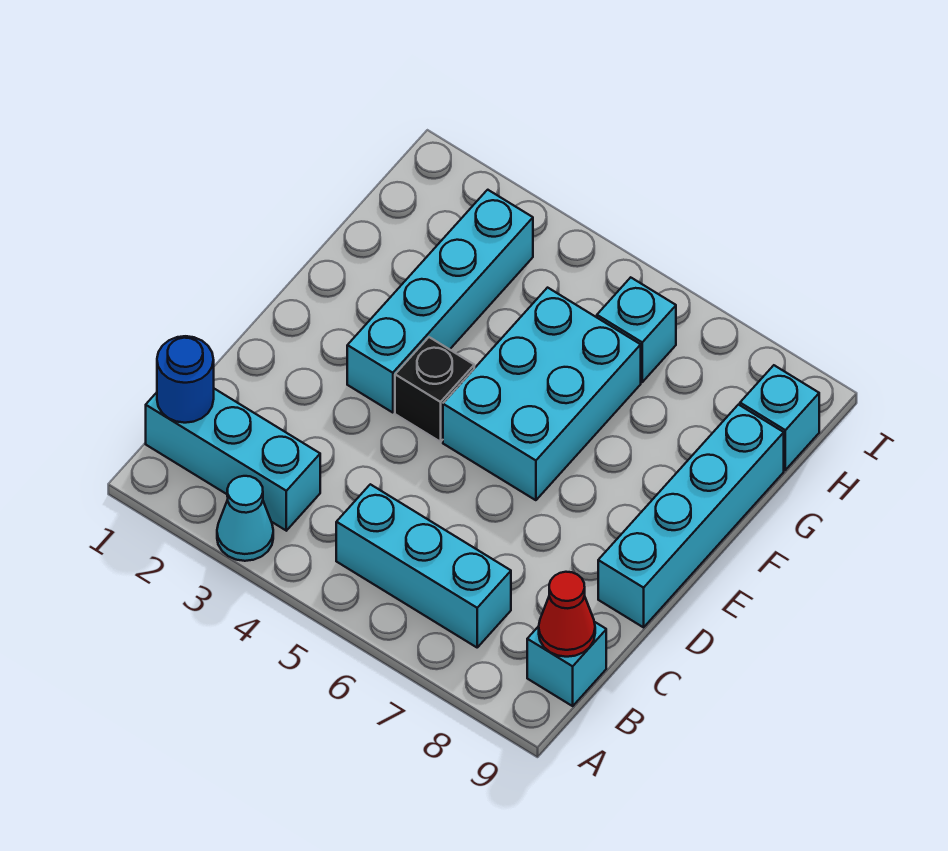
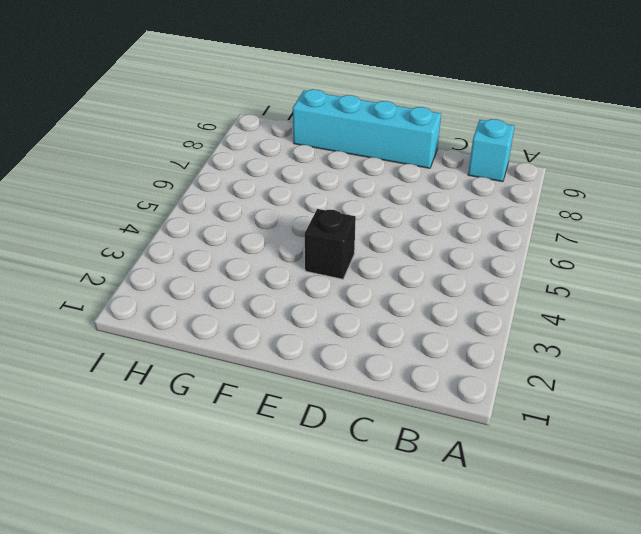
none -> cyan cone A3 level 1
none -> cyan brick B1:B3 level 1
none -> cyan brick B5:B7 level 1

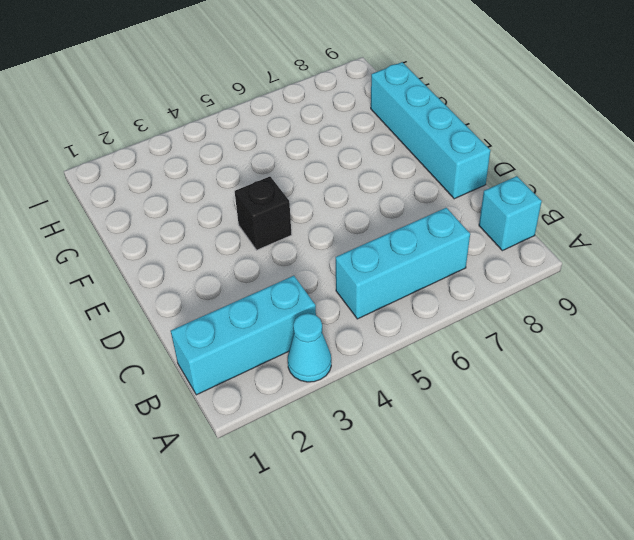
none -> cyan brick E3:H3 level 1
none -> cyan brick E5:G6 level 1
none -> cyan brick H6 level 1

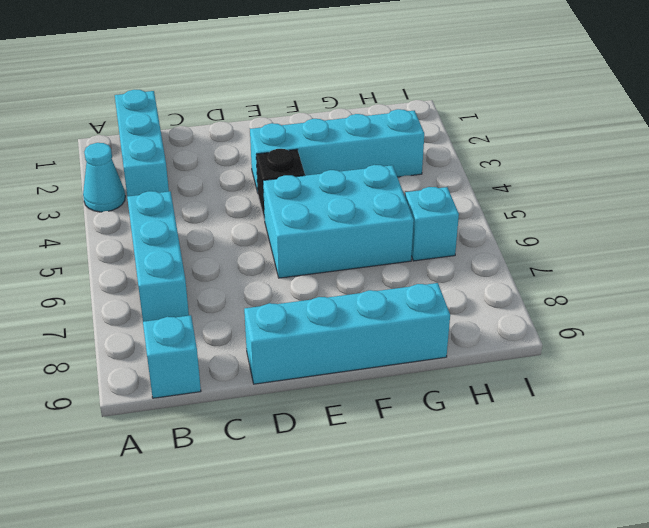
none -> cyan brick H9 level 1
none -> blue round brick B1 level 2
none -> red cone B9 level 2

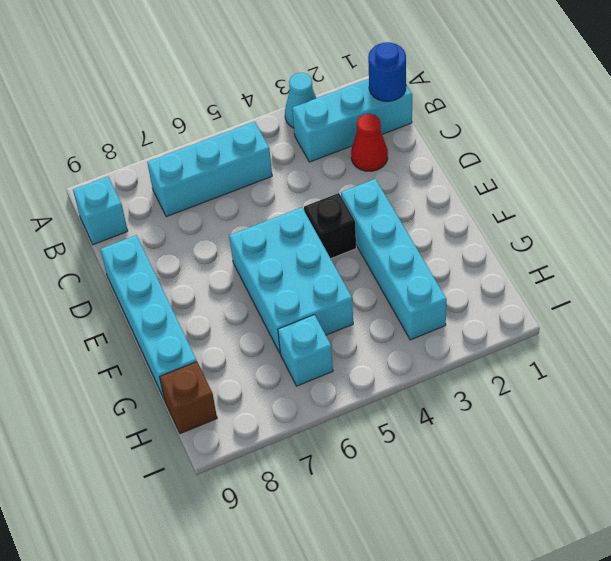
red cone C2 level 1 -> red cone B9 level 2
brown brick H9 level 1 -> cyan brick H9 level 1

